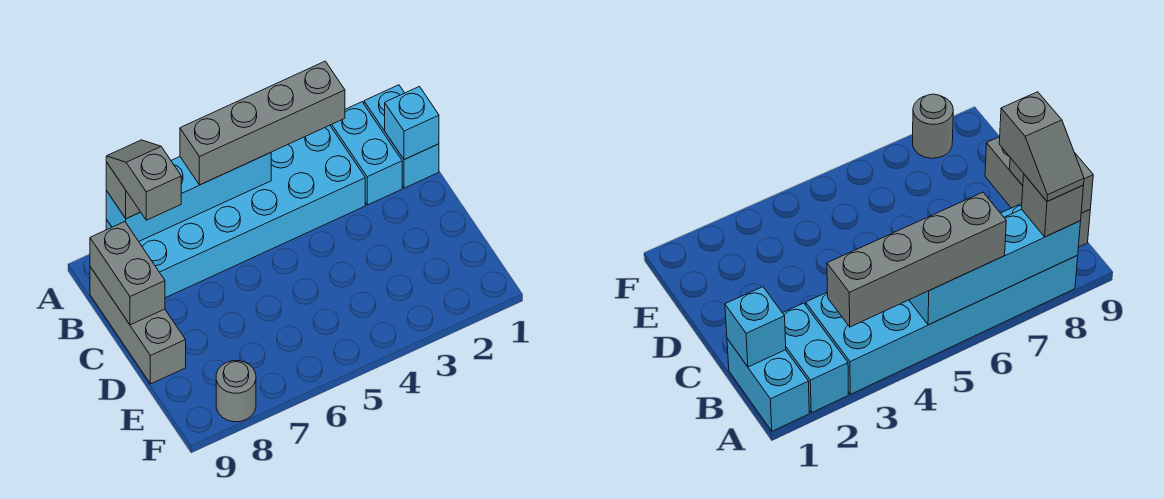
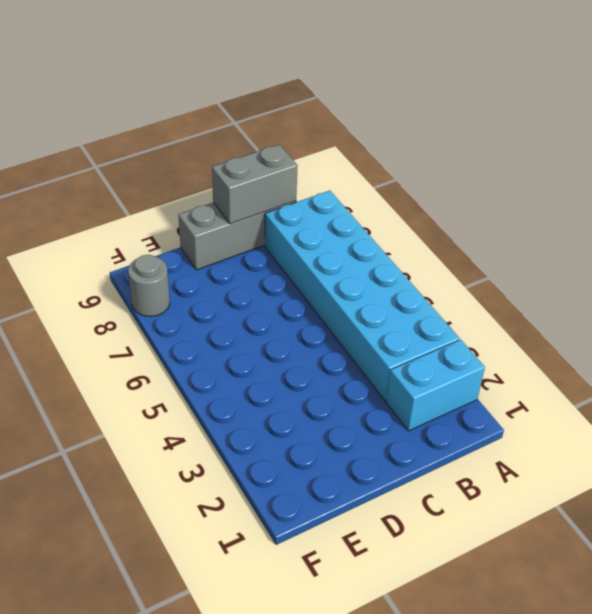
none -> cyan brick A1:B1 level 1
none -> cyan brick A5:A8 level 2

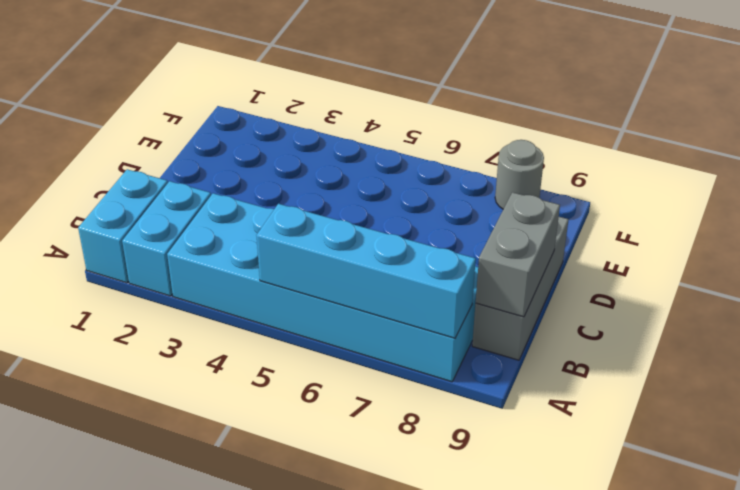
none -> cyan brick B1 level 2
none -> grey brick A3:A6 level 3

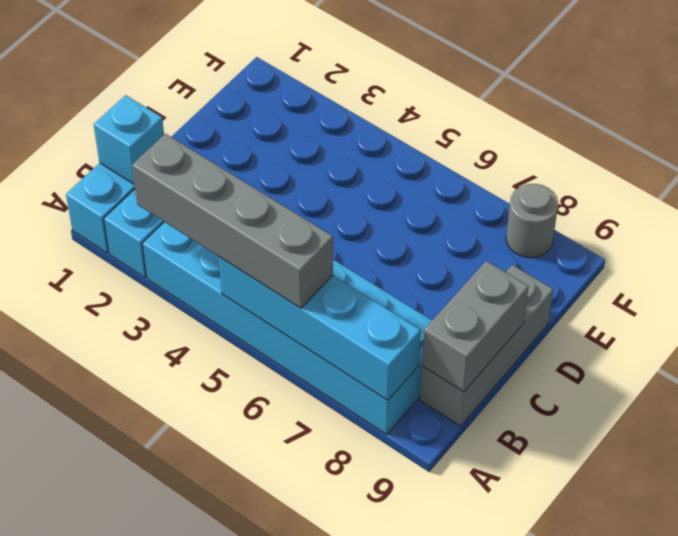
none -> grey brick A8 level 3
none -> grey slope A8:B8 level 4 top B

